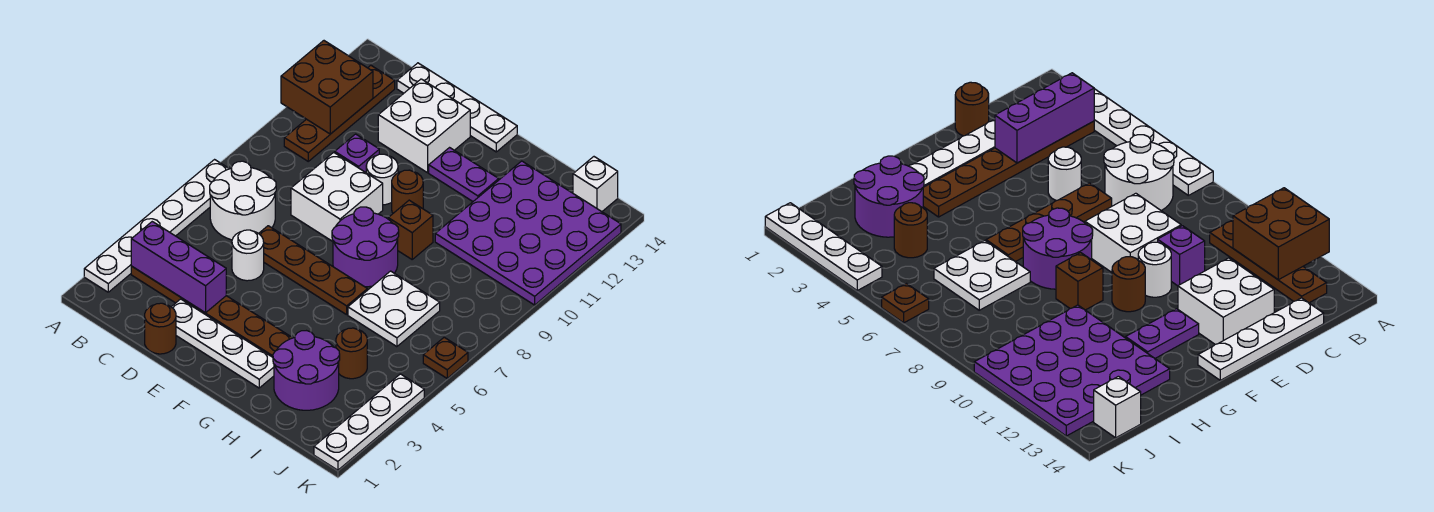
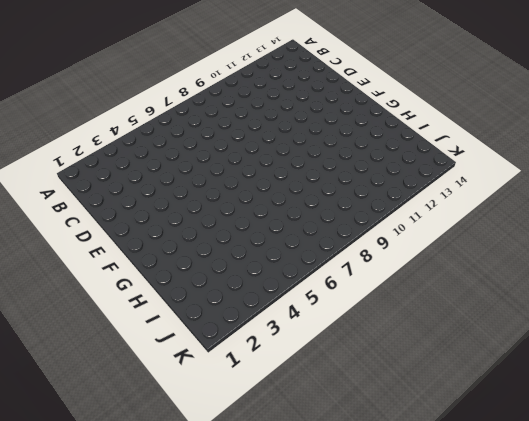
none -> white plate A2:A7 level 1
none -> brown plate B3:G3 level 1
none -> white round brick B6:C7 level 1

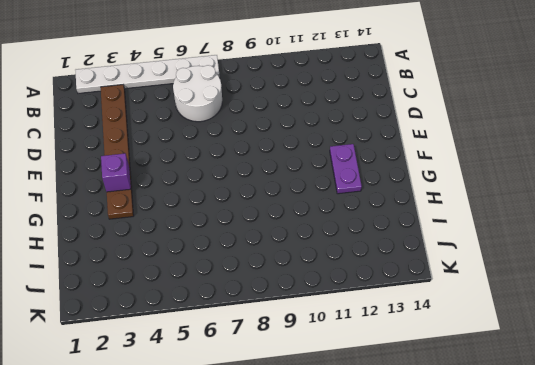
purple brick F3 level 2 -> purple brick D10 level 1
none -> brown plate B10:B13 level 1
none -> white plate C14:F14 level 1
none -> brown round brick D1 level 1

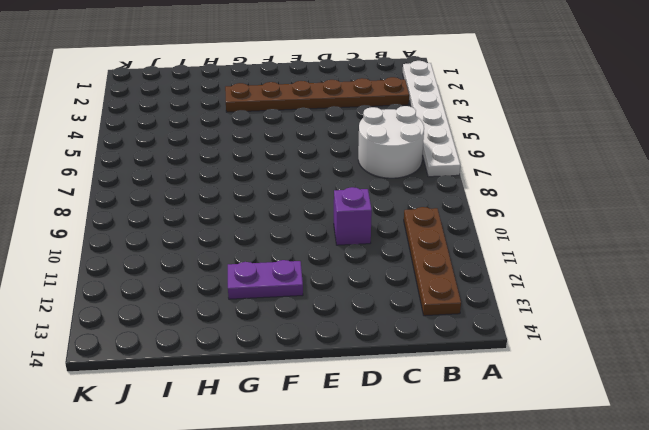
none -> white plate C14:F14 level 1
none -> brown round brick D1 level 1
none -> white plate D2:G2 level 1

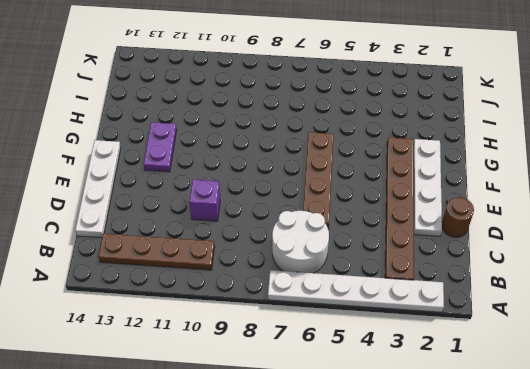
none -> white round brick D5 level 1
none -> white brick D8:E9 level 1
none -> white brick D12:E13 level 1

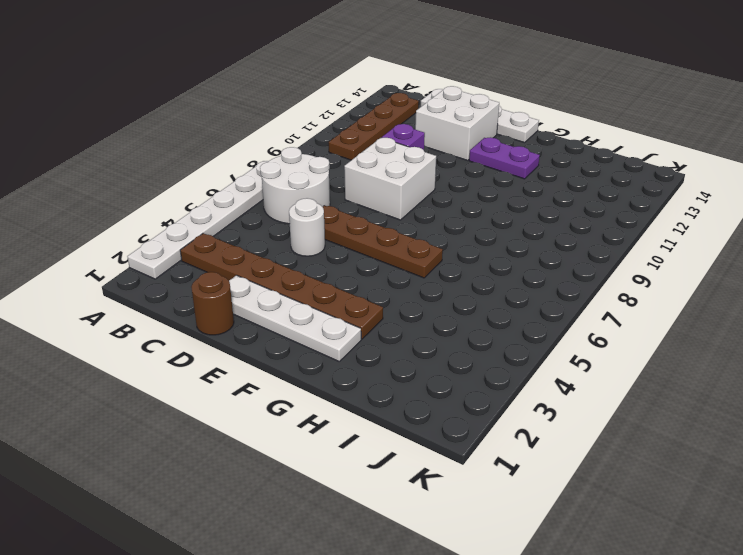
none -> white round brick E10 level 1
none -> purple round brick F7:G8 level 1
none -> brown round brick F10 level 1

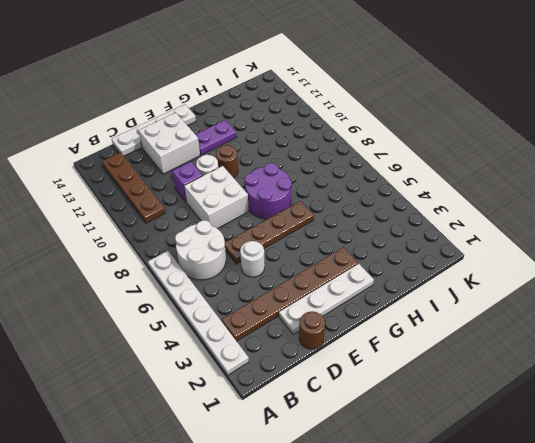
none -> brown brick G9 level 1
none -> purple round brick H2:I3 level 1
none -> white plate H6:I7 level 1

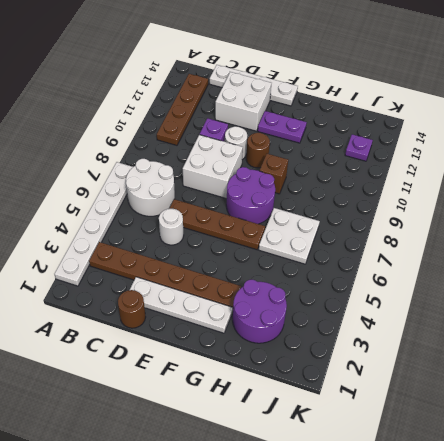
purple plate J12 level 1 -> purple plate H10:K13 level 1
none -> brown round brick I4 level 1
none -> white brick J14 level 1
none -> white plate K1:K4 level 1

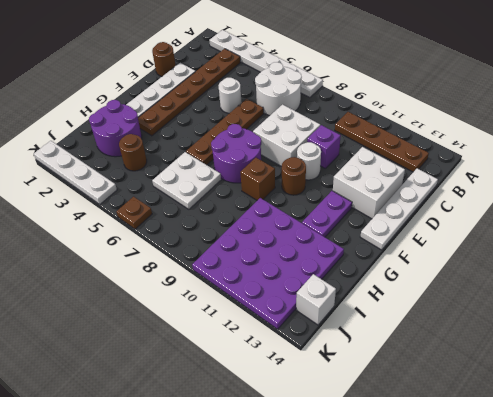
none -> brown brick A11:B12 level 2
none -> purple brick B3:D3 level 2

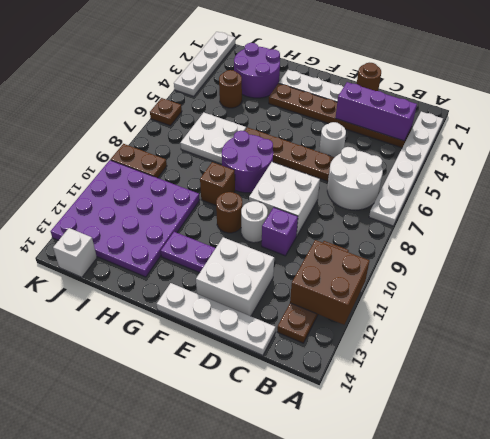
brown plate J9:K9 level 1 -> none

